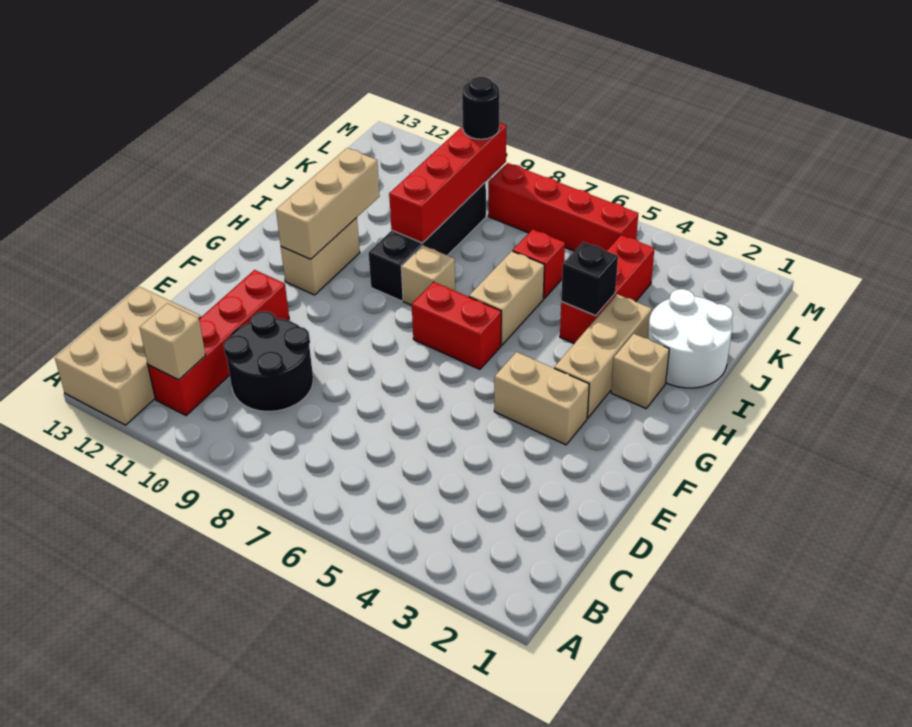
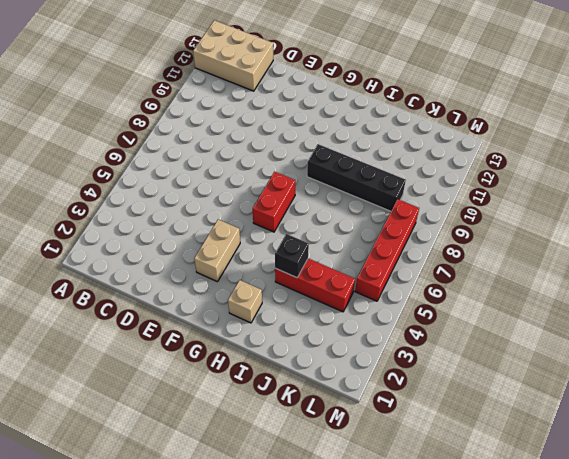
none -> red brick B11:E11 level 1
none -> black round brick C9:D10 level 1
none -> tan brick G3:I3 level 1

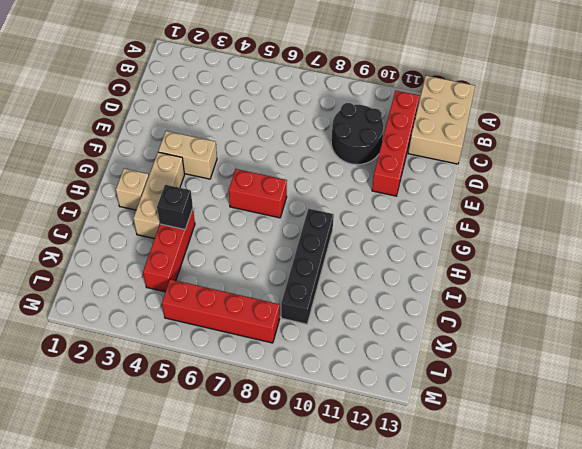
none -> tan brick G11:H11 level 1
none -> tan brick H6:I6 level 1
none -> tan brick H8 level 1

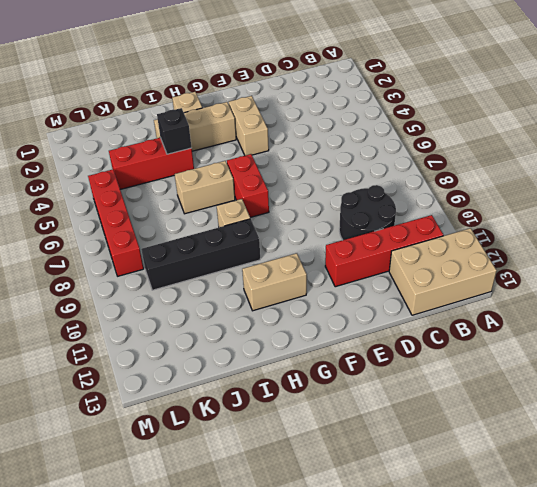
none -> white round brick I1:J2 level 1
none -> red brick J6 level 1
none -> tan brick B11 level 2

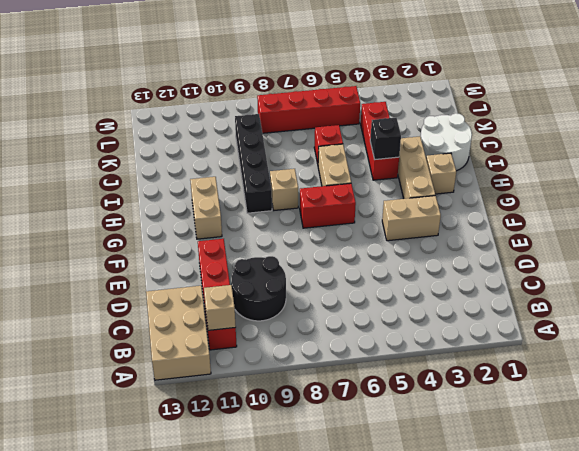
none -> tan brick G11:I11 level 2
none -> red brick I9:L9 level 2
none -> black round brick L9 level 3

